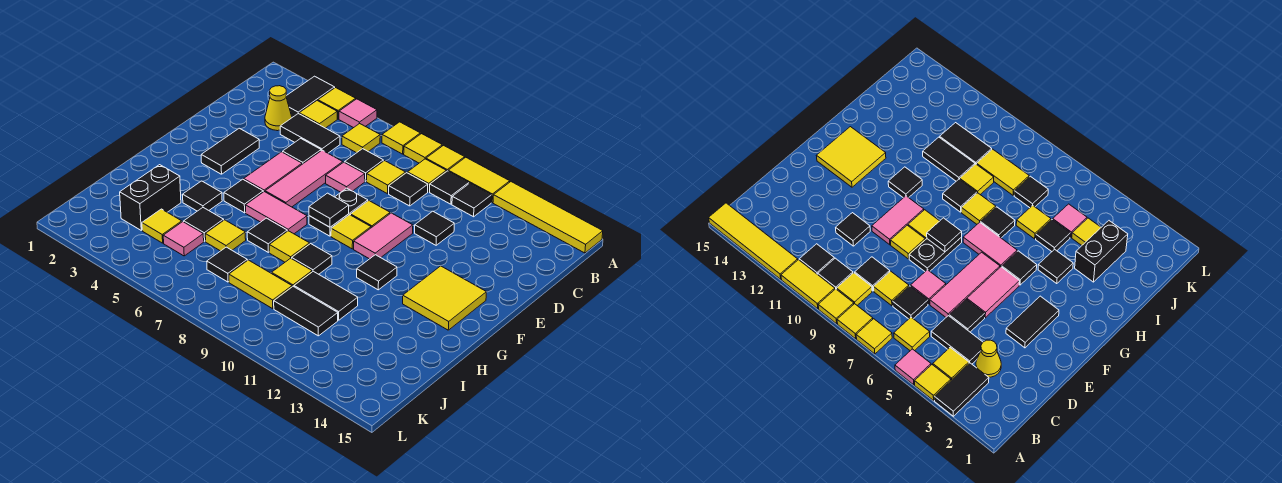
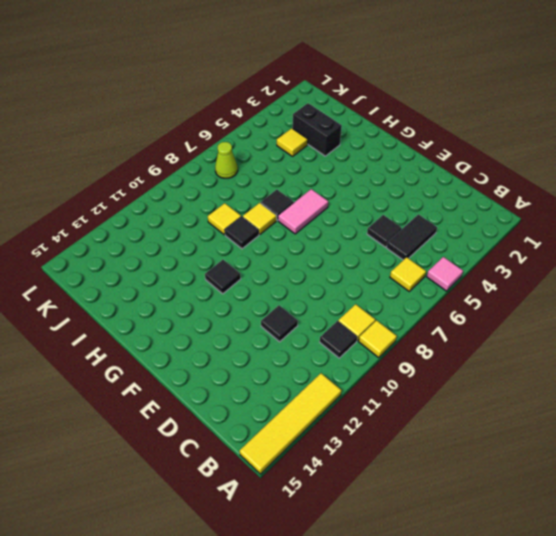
lime cone K7 level 1 -> none
none -> black tile A3:B3 level 1
none -> yellow tile A4 level 1
none -> yellow tile A7 level 1
none -> yellow tile A8 level 1

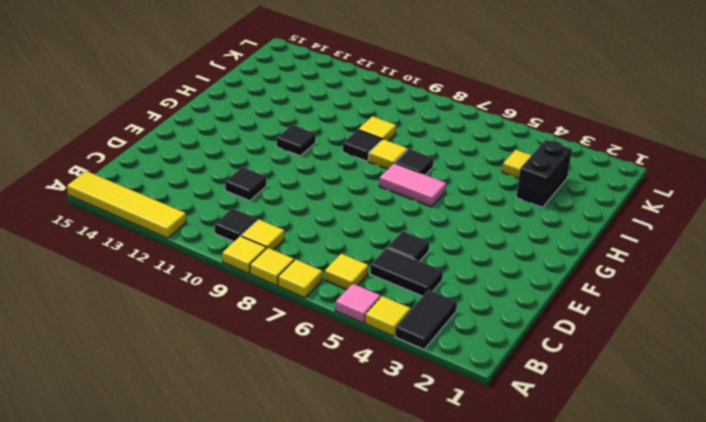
none -> yellow tile A10:A11 level 1
none -> yellow tile B4 level 1
none -> black tile B11 level 1
none -> yellow cone C3 level 1

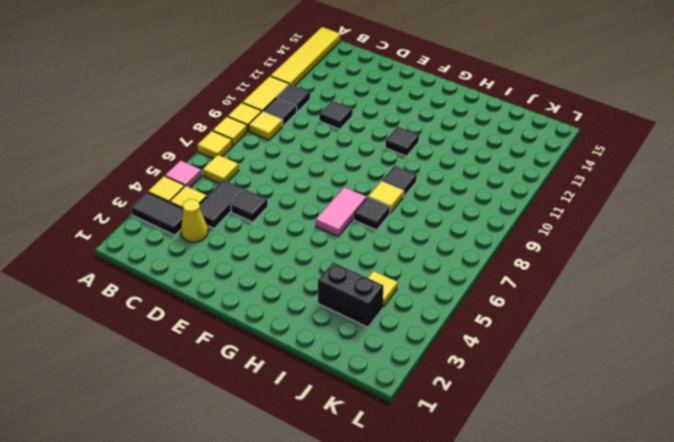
none -> black tile C7 level 1
none -> yellow tile C8 level 1
none -> black tile C9 level 1
none -> pink tile D6:F6 level 1

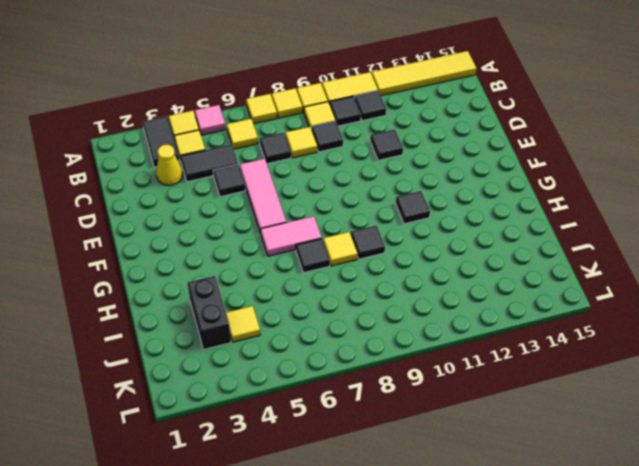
none -> pink tile D7 level 1
none -> black tile E3:F3 level 1
none -> pink tile E5:F5 level 1
none -> black plate E8:F8 level 1

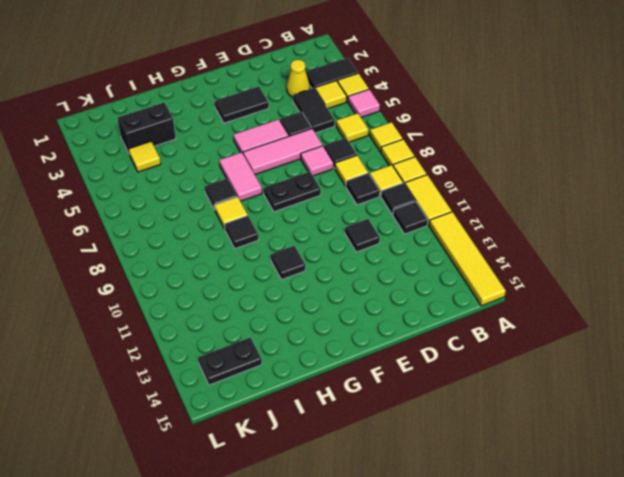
black plate J14:K14 level 1 -> none
none -> yellow tile E9 level 1
none -> pink tile E10:F10 level 1
none -> yellow tile F9 level 1
none -> yellow tile F13:G14 level 1

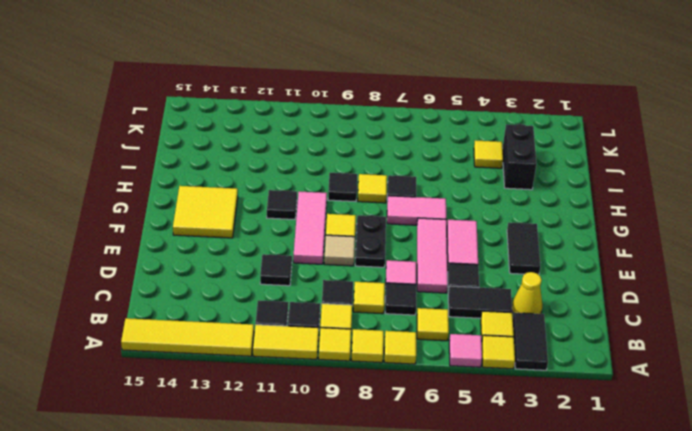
tan tile E9 level 1 -> yellow tile E9 level 1
pink tile E10:G10 level 1 -> pink tile E10:F10 level 1
none -> black tile G5 level 1
none -> black tile H4 level 1
none -> black tile I5 level 1
none -> yellow tile I6 level 1

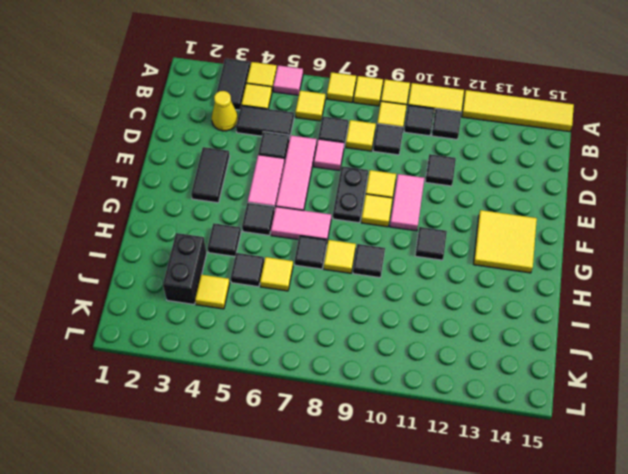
none -> yellow tile I9 level 1
none -> black tile I10:I11 level 1
none -> pink tile J5 level 1
none -> black tile J7 level 1

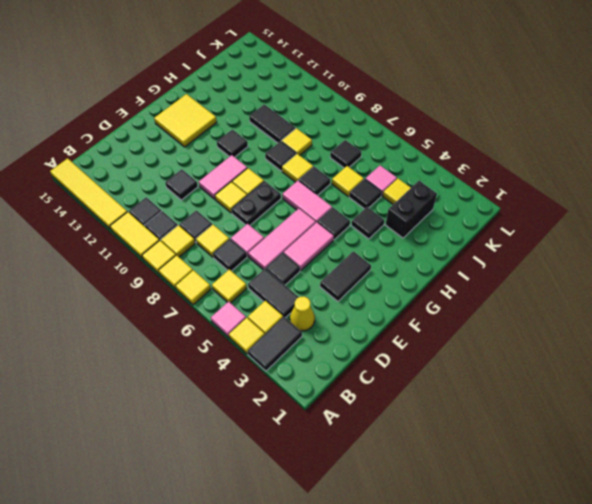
none -> yellow tile J8:J9 level 1
none -> black tile J10:J11 level 1
none -> black tile F8 level 2

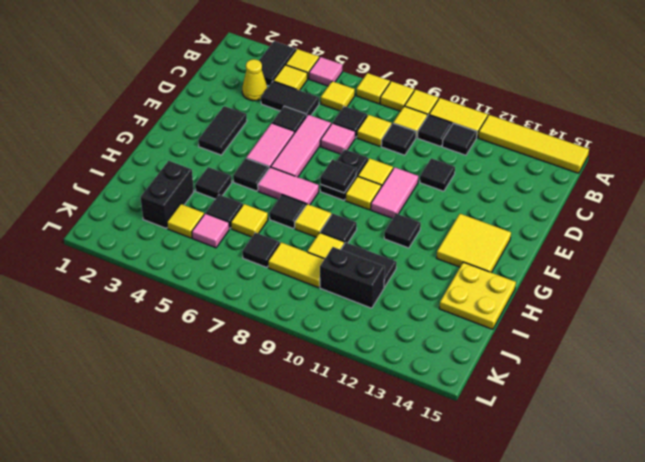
yellow plate H14:I15 level 1 -> none
black brick J10:J11 level 1 -> black tile J10:J11 level 1

